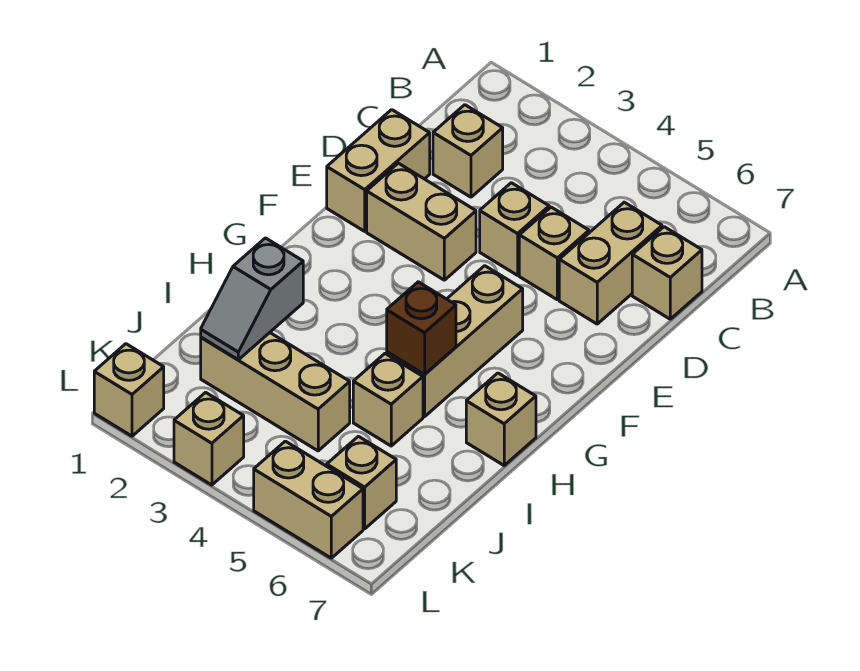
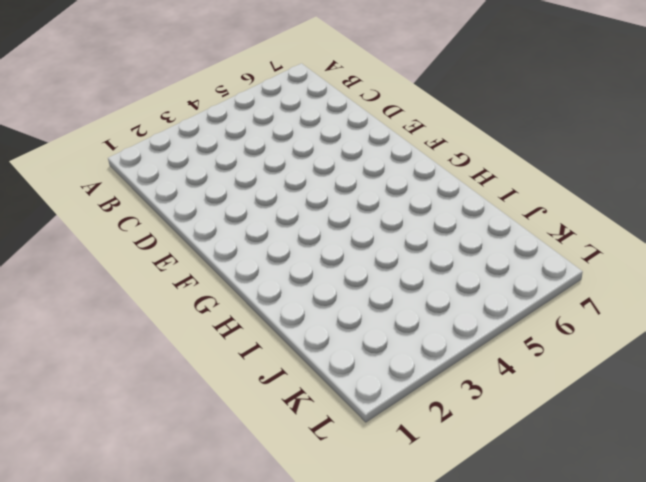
none -> tan brick C2 level 1
none -> tan brick C6:D6 level 1
none -> tan brick C7 level 1

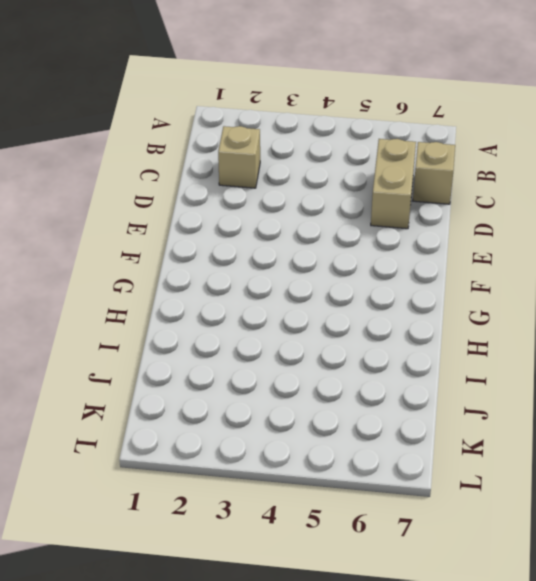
none -> tan brick D1:E1 level 1
none -> tan brick D4 level 1
none -> tan brick D5 level 1

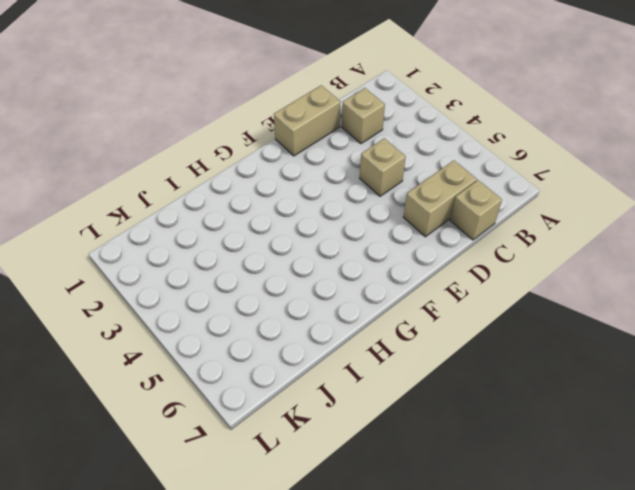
none -> tan brick D5 level 1
none -> tan brick E2:E3 level 1
none -> tan brick F5:H5 level 1

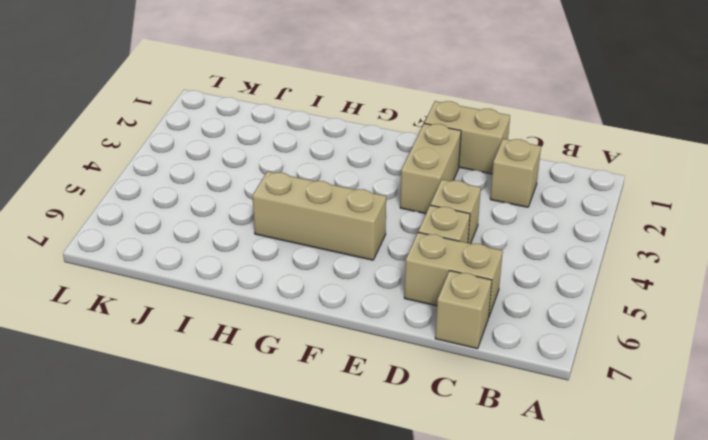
none -> tan brick H7 level 1
none -> tan brick I5 level 1
none -> tan brick J2:J4 level 1

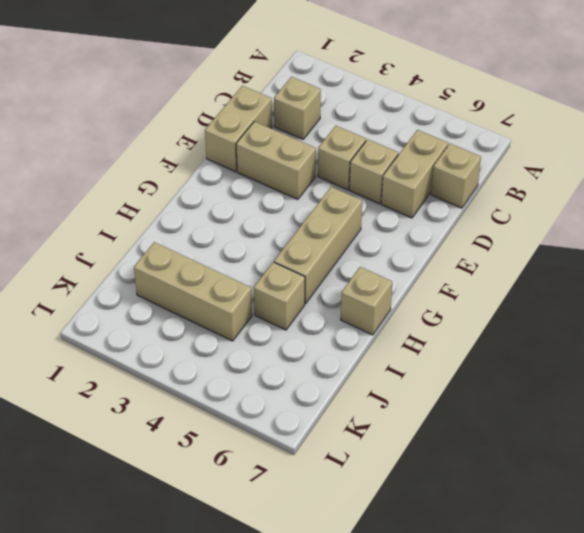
none -> tan brick K6 level 1
none -> tan brick L1 level 1
none -> tan brick L3 level 1

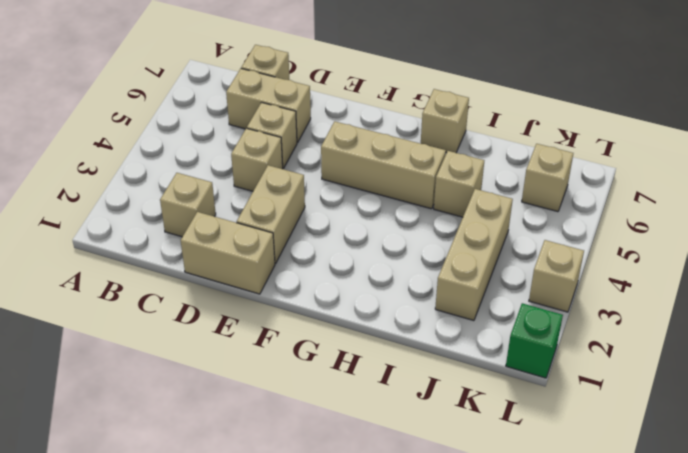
green brick L1 level 1 -> tan brick L1 level 1
none -> tan brick L5:L6 level 1
none -> brown brick H5 level 2
none -> grey slope I2:J2 level 2 top I

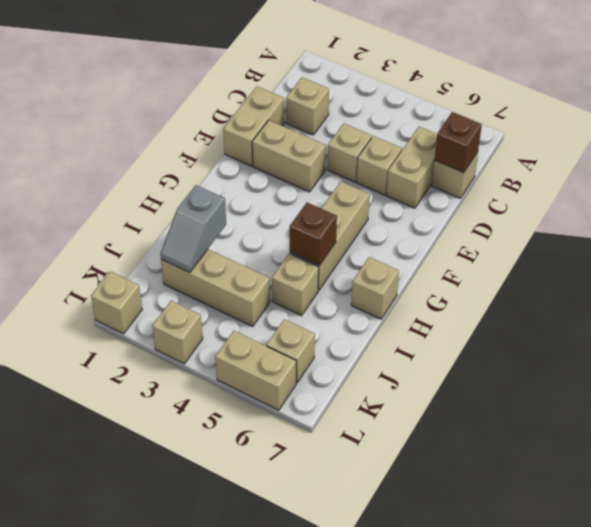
brown brick C7 level 2 -> none

